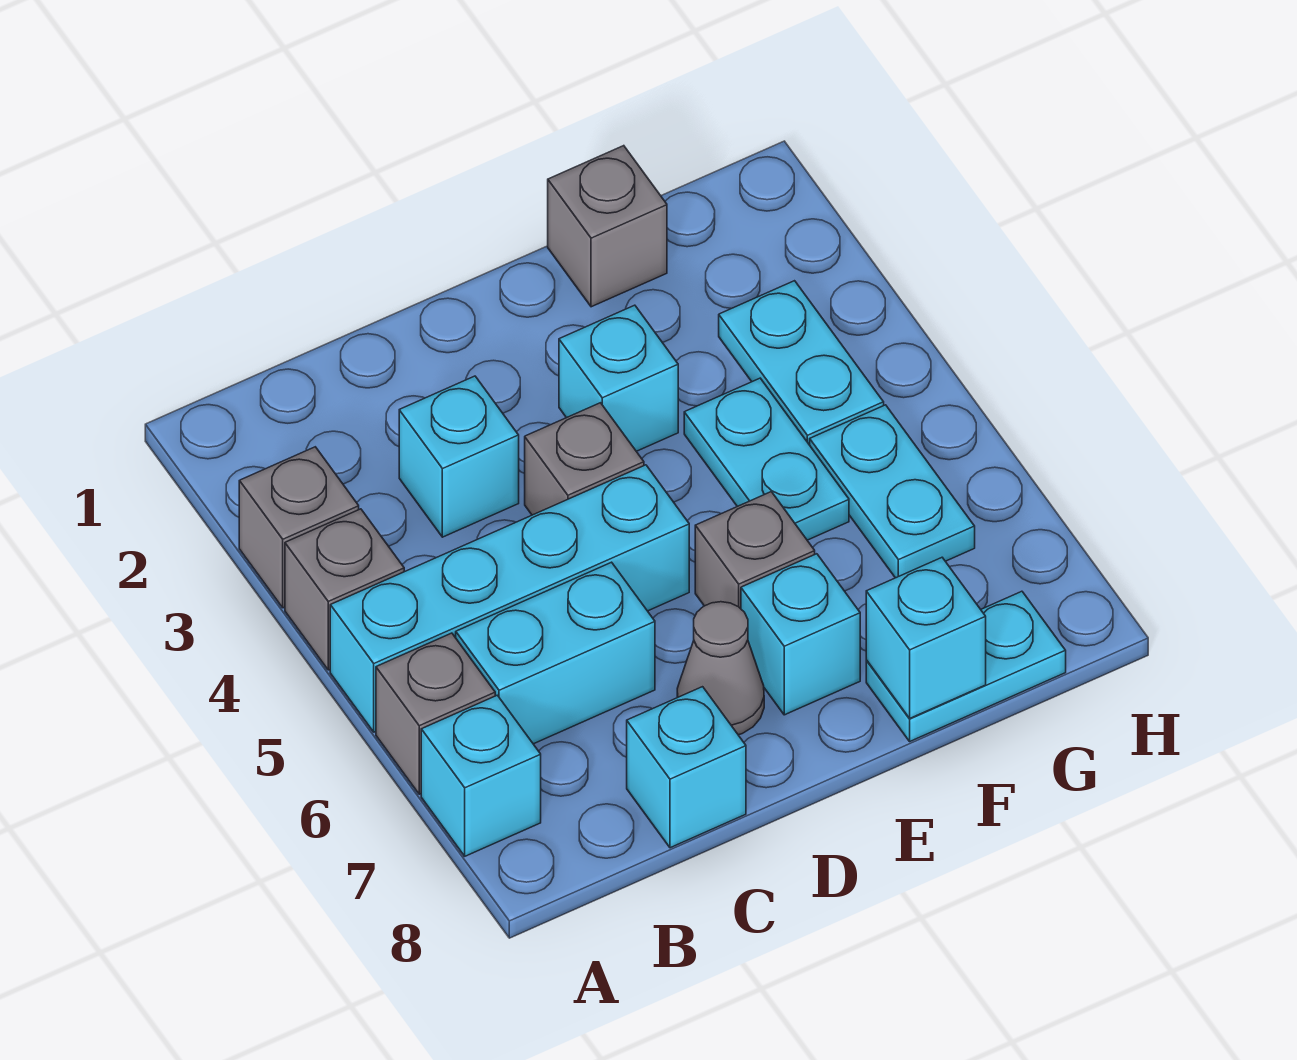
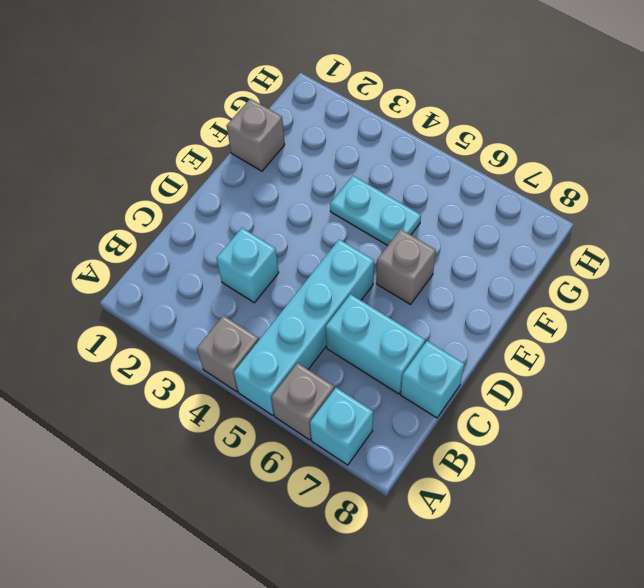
cyan brick C6:C7 level 1 -> cyan brick B6:C6 level 1
none -> grey brick A3 level 1
none -> grey brick D4 level 1
none -> grey cone D7 level 1

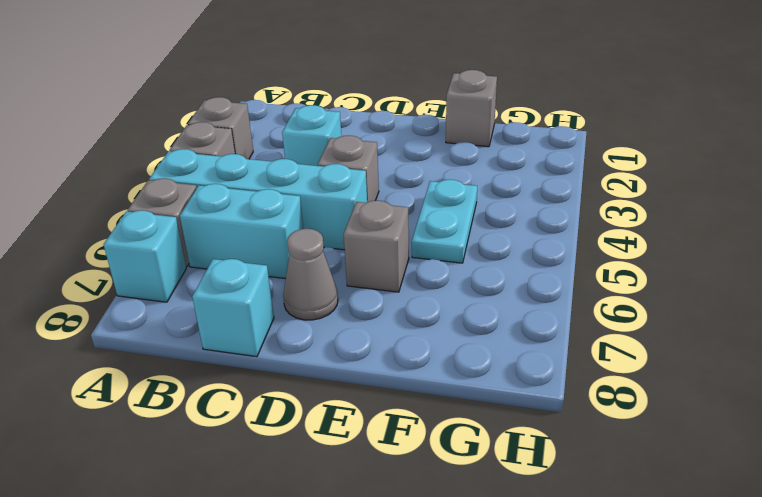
none -> cyan brick E3 level 1
none -> cyan brick E7 level 1
none -> cyan plate F8:G8 level 1

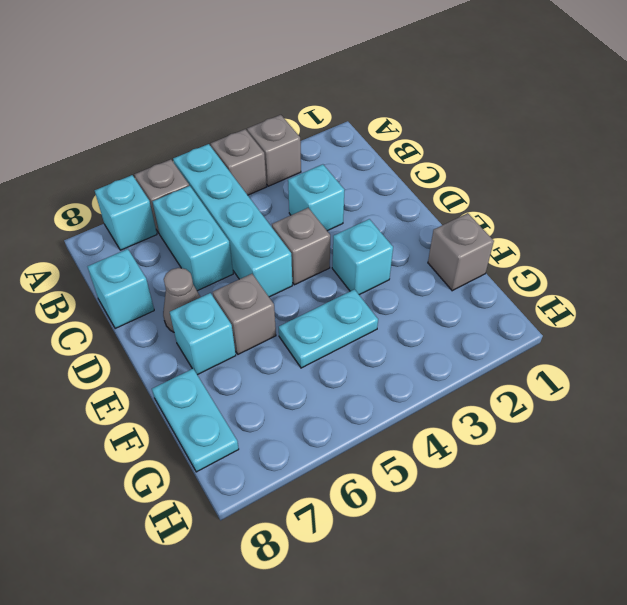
none -> cyan plate G3:G4 level 1
none -> cyan plate G5:G6 level 1
none -> cyan brick F8 level 2

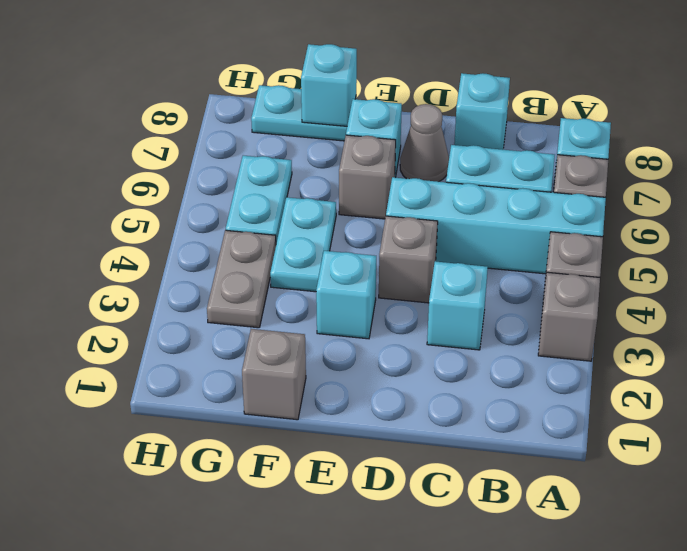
grey plate G3:G4 level 1 -> cyan plate G3:G4 level 1

